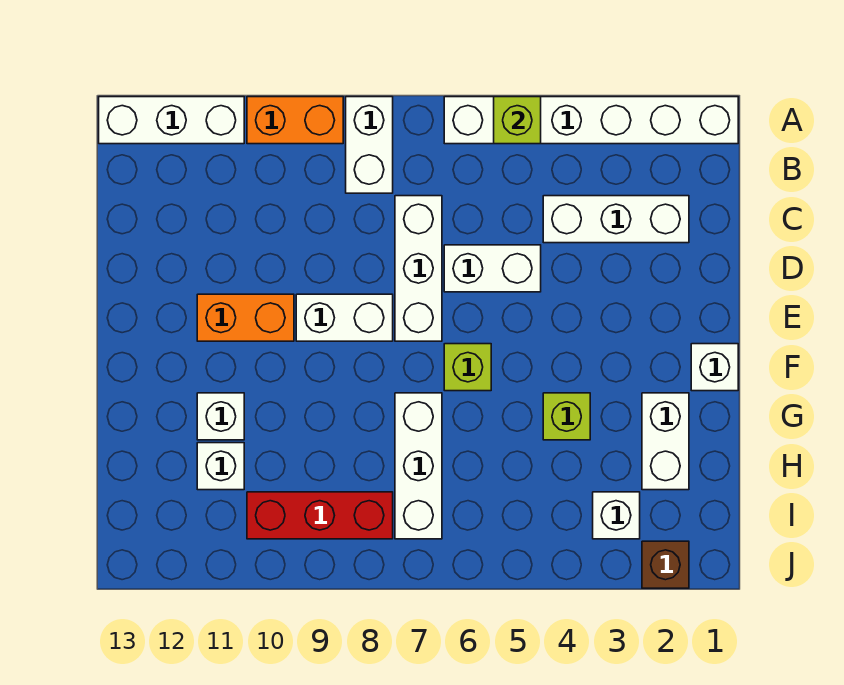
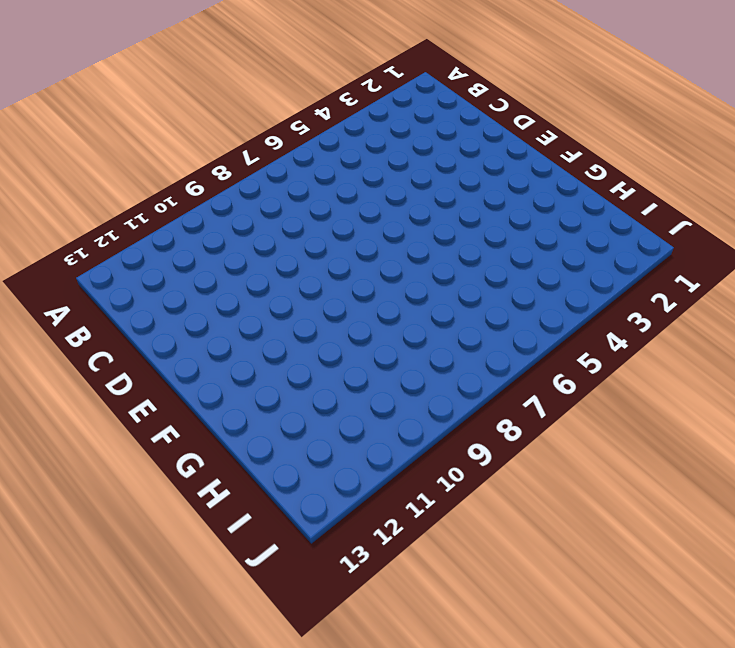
none -> white brick A1:A6 level 1
none -> white brick A8:B8 level 1
none -> orange brick A9:A10 level 1

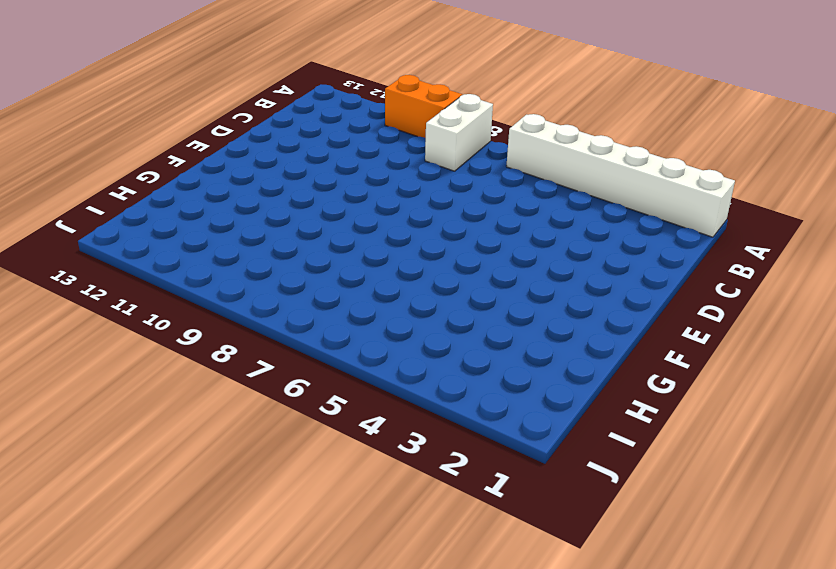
none -> white brick A11:A13 level 1
none -> white brick C2:C4 level 1
none -> white brick C7:E7 level 1

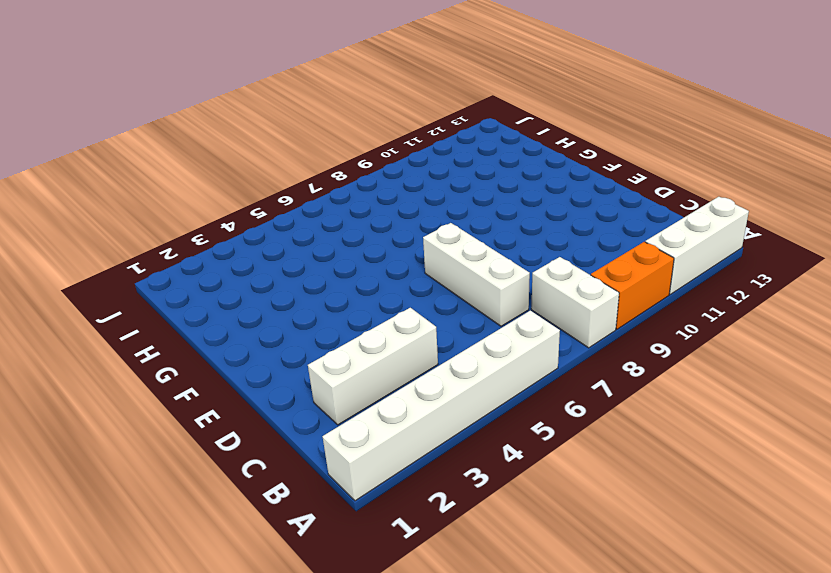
none -> white brick D5:D6 level 1
none -> white brick E8:E9 level 1
none -> orange brick E10:E11 level 1

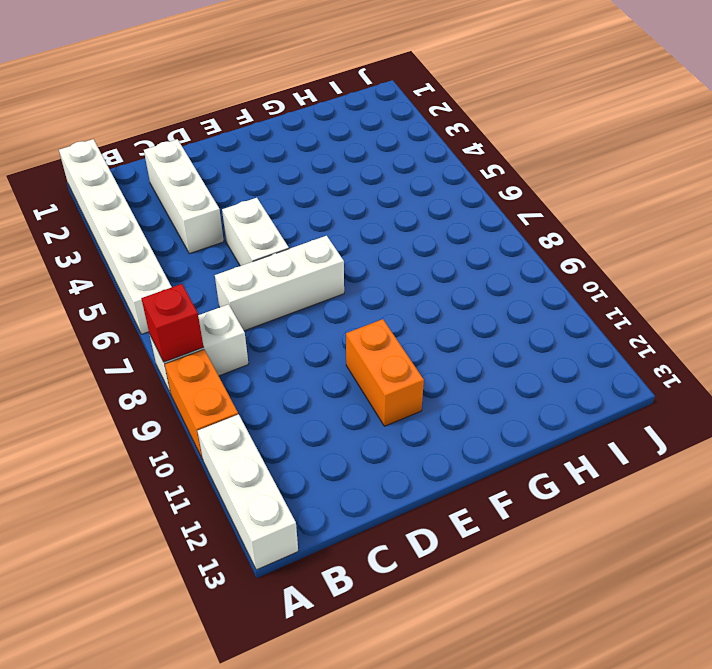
red brick A8 level 2 -> none
none -> white brick E8:E9 level 1
none -> white brick F1 level 1
none -> lime brick F6 level 1

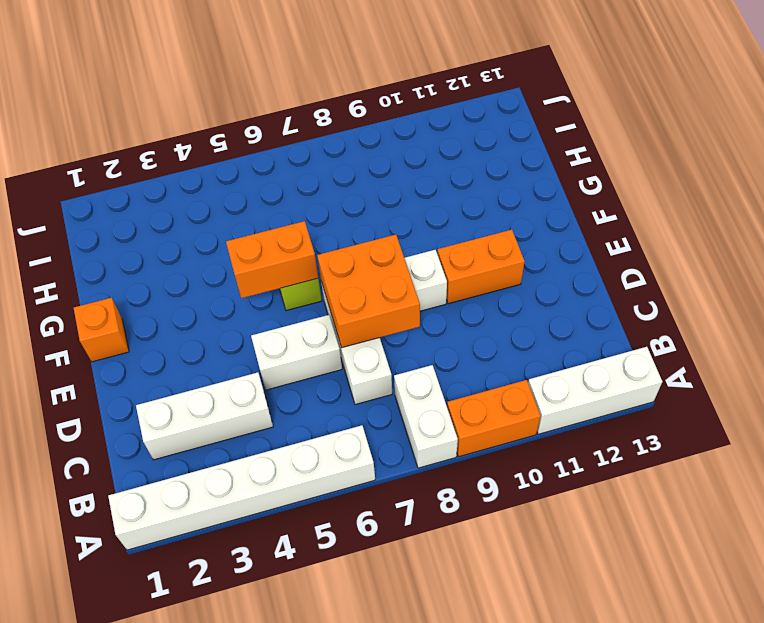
orange brick D7:E8 level 2 -> none
orange brick F1 level 1 -> white brick F1 level 1
orange brick F5:F6 level 2 -> none
none -> white brick G2:H2 level 1
none -> lime brick G4 level 1
none -> white brick G7:I7 level 1

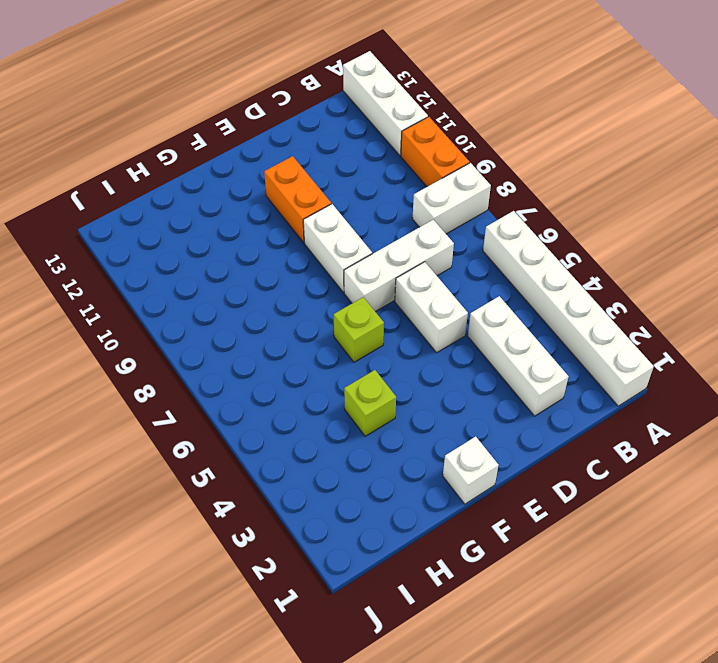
none -> white brick G2:H2 level 1
none -> white brick G7:I7 level 1
none -> white brick G11 level 1

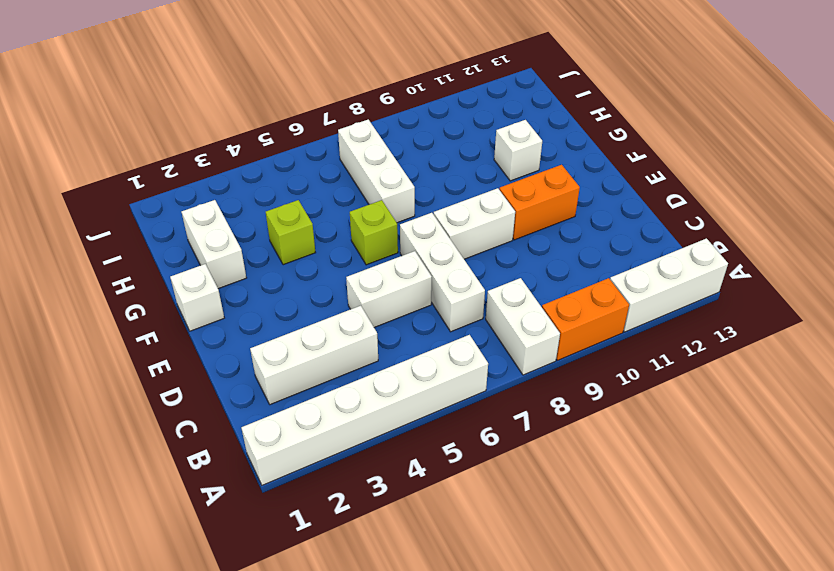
none -> white brick H11 level 1
none -> white brick I3 level 1
none -> red brick I8:I10 level 1

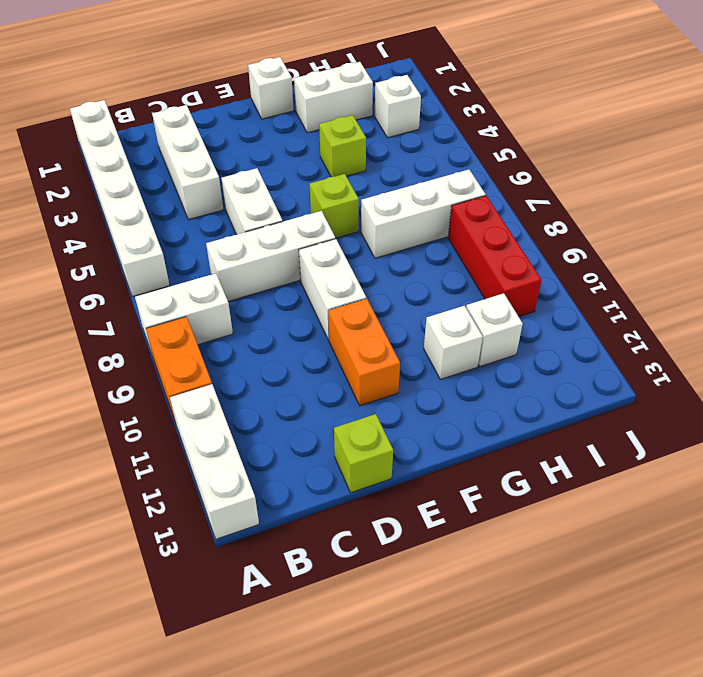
lime brick D13 level 1 -> lime brick A5 level 2
none -> brown brick J2 level 1

